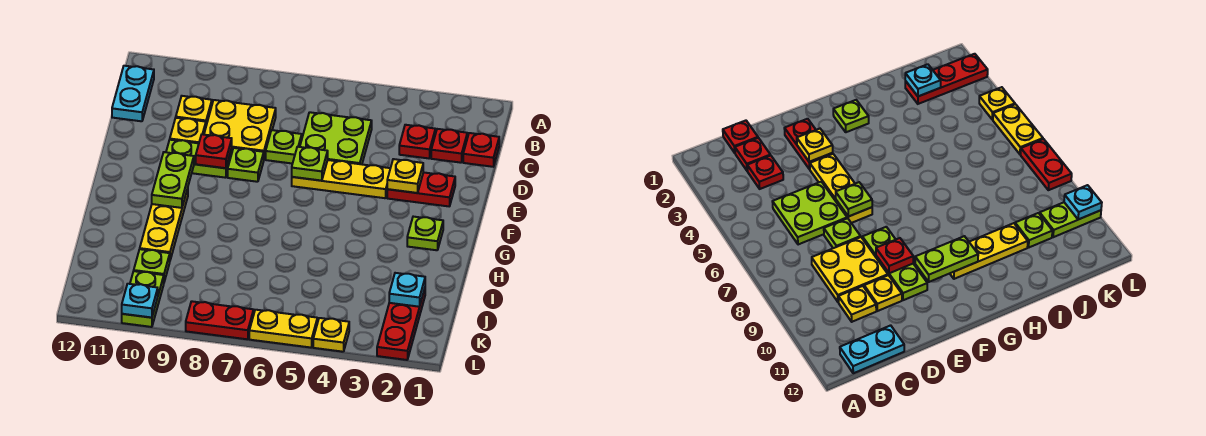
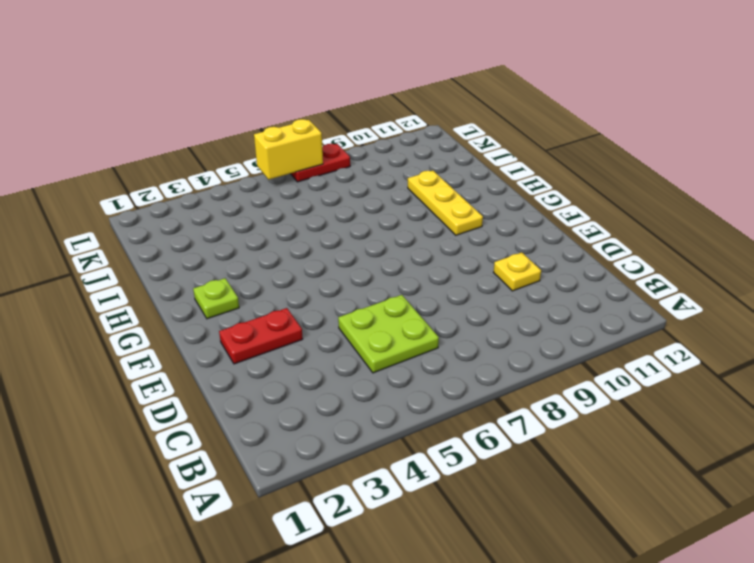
yellow brick L6:L7 level 2 -> none
none -> cyan plate B12:C12 level 1
none -> red plate C1 level 1
none -> red plate C2 level 1

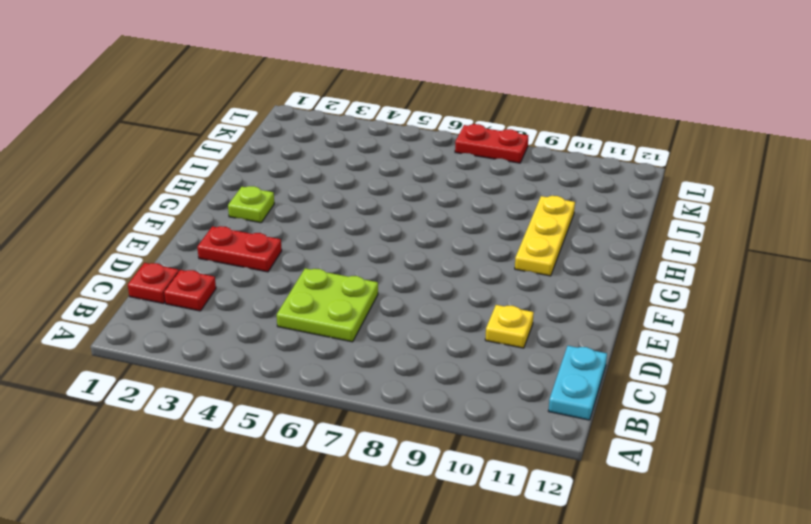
none -> red plate C3 level 1
none -> yellow plate C8:D9 level 1
none -> yellow plate C10 level 1

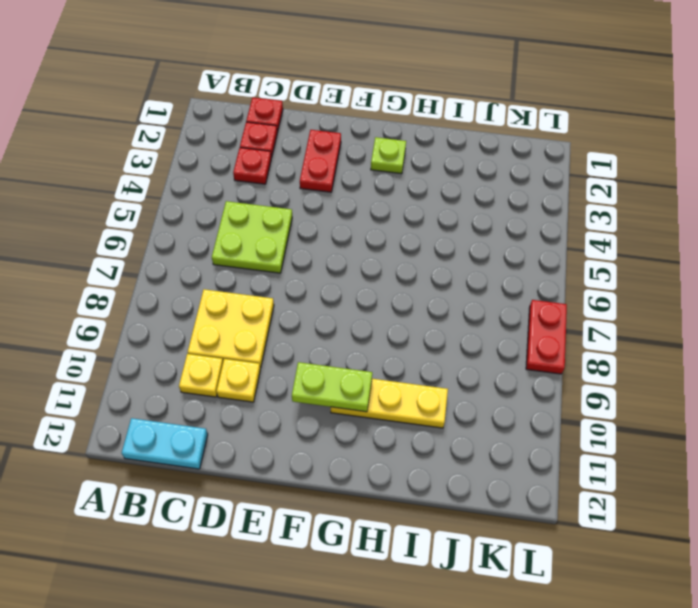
none -> lime plate D7 level 1
none -> yellow plate E4:E6 level 1
none -> lime plate E8 level 1

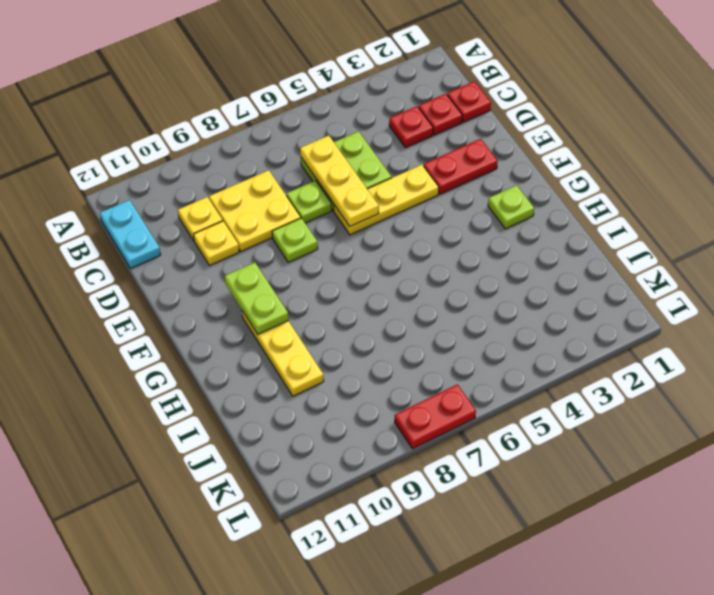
yellow plate C6:E6 level 2 -> lime plate E6 level 2
none -> lime plate E9:E10 level 1
none -> red plate J2:L2 level 1
none -> lime plate J10 level 1

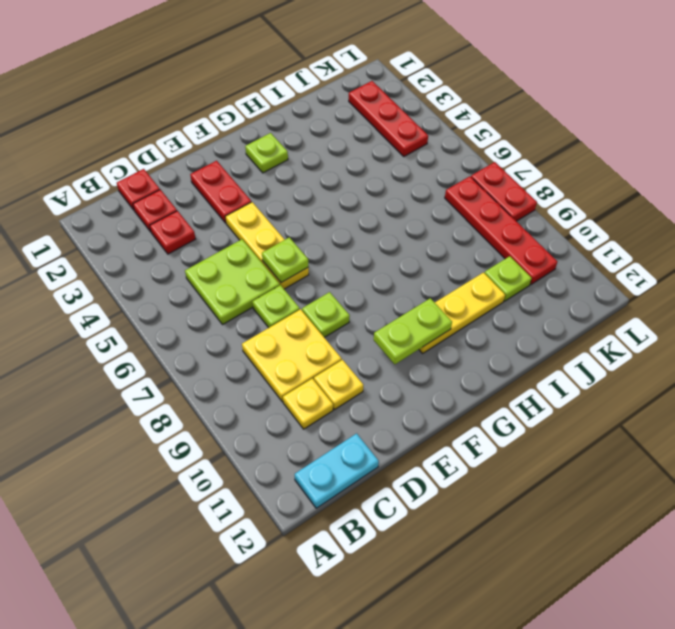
red plate K2:K4 level 1 -> red plate J2:L2 level 1
red plate K7:K10 level 1 -> lime plate K10:L10 level 1
none -> lime plate E9:E10 level 1
none -> yellow plate L4 level 1
none -> yellow plate L5:L6 level 1

